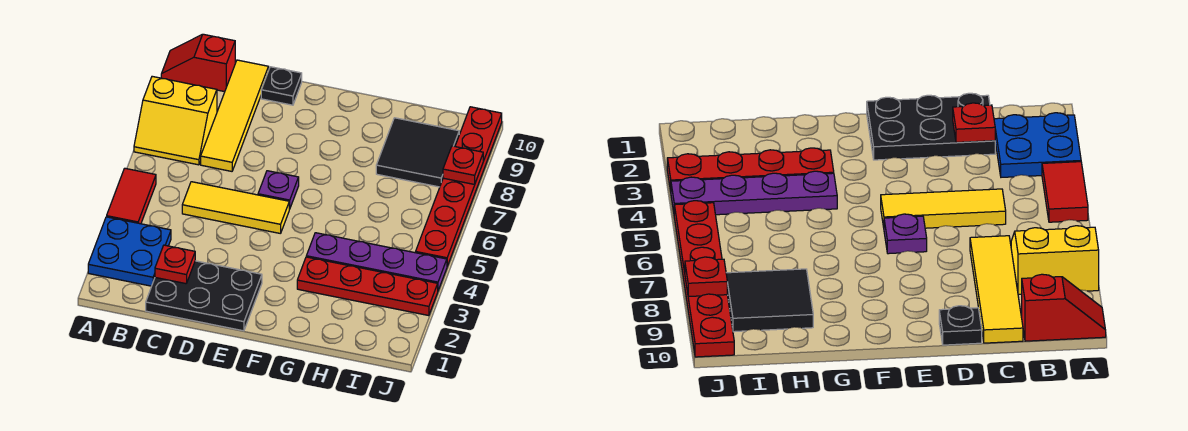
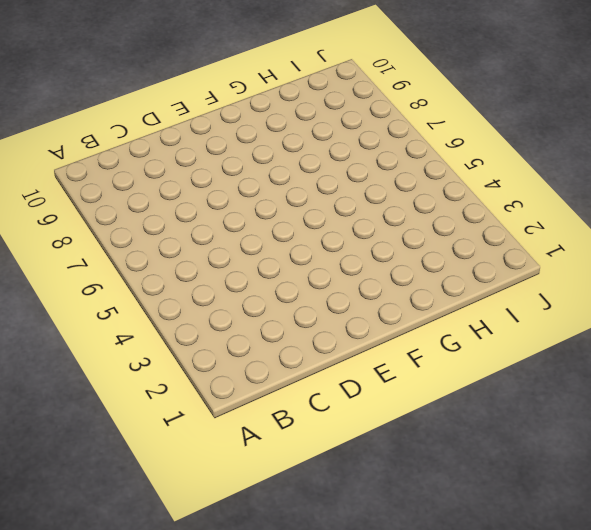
none -> blue plate A2:B3 level 1
none -> red tile A4:A5 level 1
none -> yellow slope A7:B8 level 1 top 8

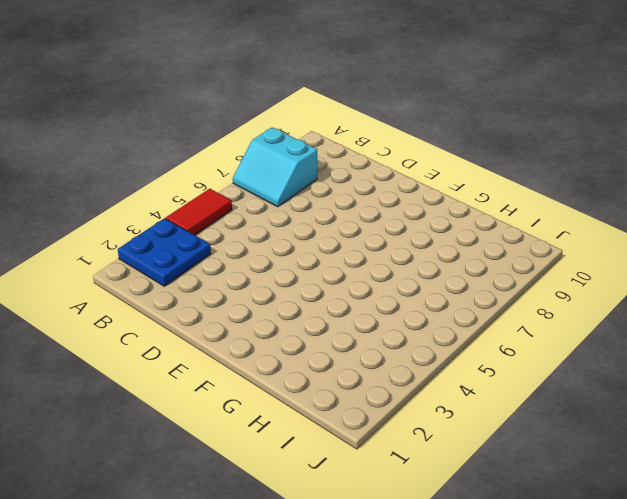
cyan slope A7:B8 level 1 top 8 -> yellow slope A7:B8 level 1 top 8
none -> red slope A10:B10 level 1 top B
none -> black plate C1:E2 level 1
none -> yellow tile C5:E5 level 1

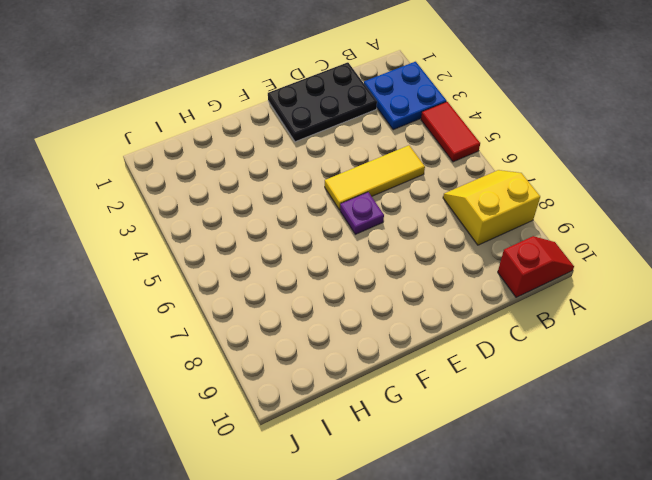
none -> yellow tile C7:C10 level 1
none -> black plate D10 level 1
none -> red plate G3:J3 level 1

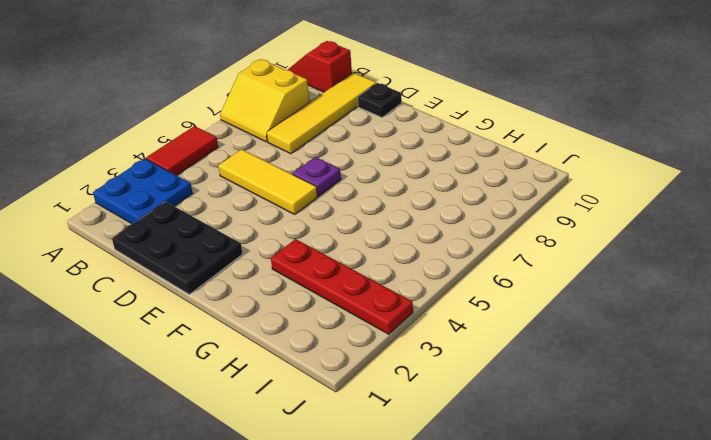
none -> purple plate G4:J4 level 1
none -> black tile H8:I9 level 1
none -> red plate J5:J10 level 1

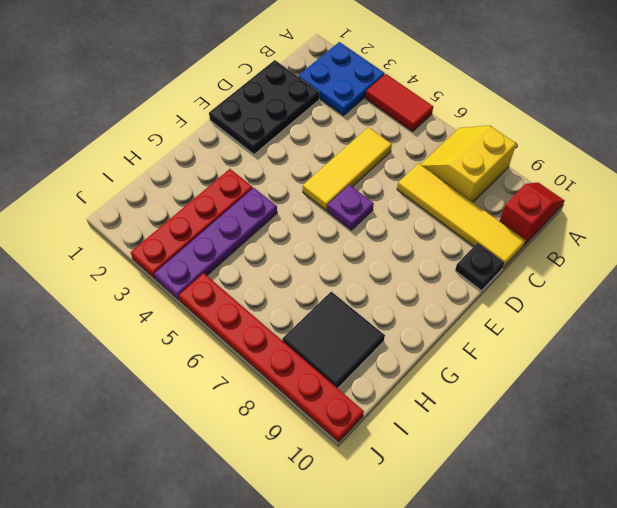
none -> red plate C2 level 2
none -> red plate J8 level 2

